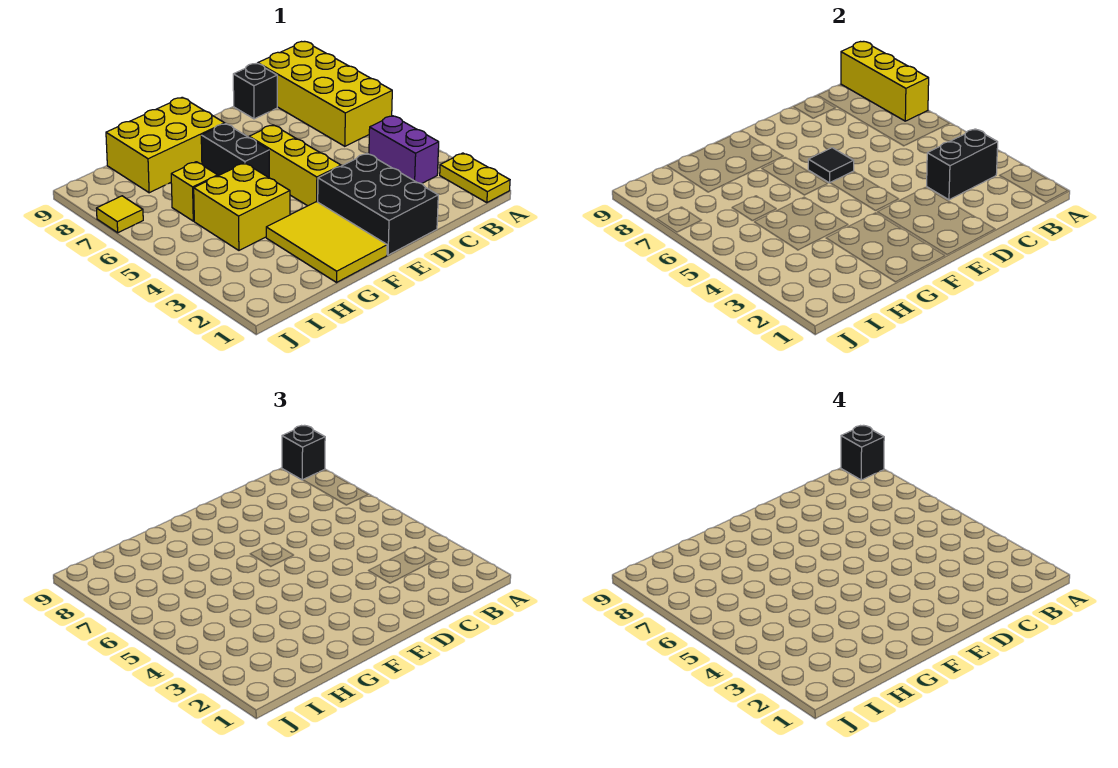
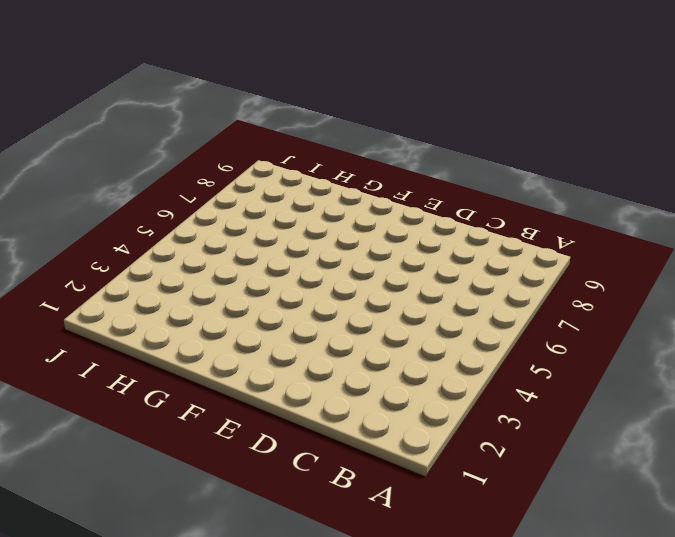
none -> yellow plate A1:A2 level 1
none -> yellow brick A6:B9 level 1
none -> purple brick B3:B4 level 1

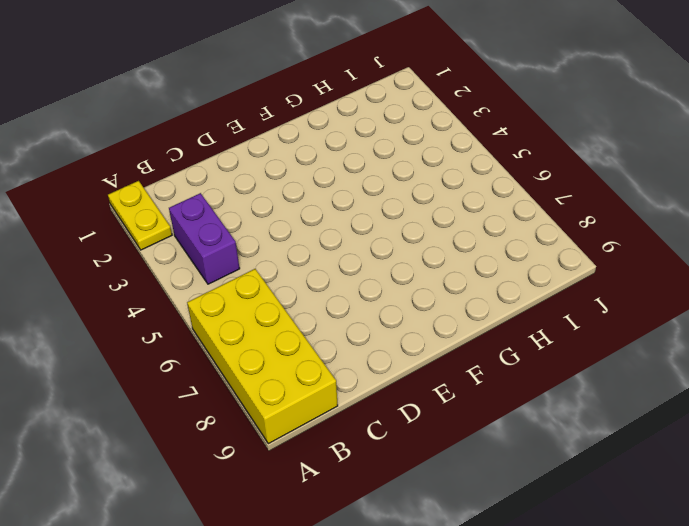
none -> black brick C9 level 1
none -> black brick D1:E3 level 1
none -> yellow brick E4:E6 level 1

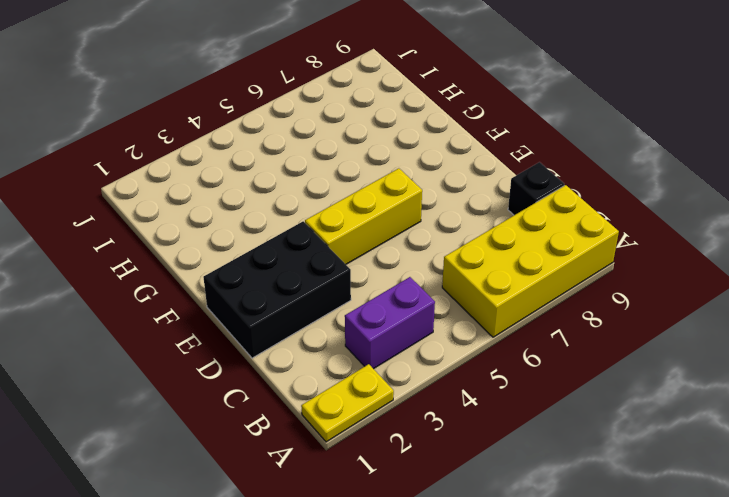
none -> yellow tile F1:G3 level 1
none -> black brick F6:F7 level 1
none -> yellow brick F8:H9 level 1

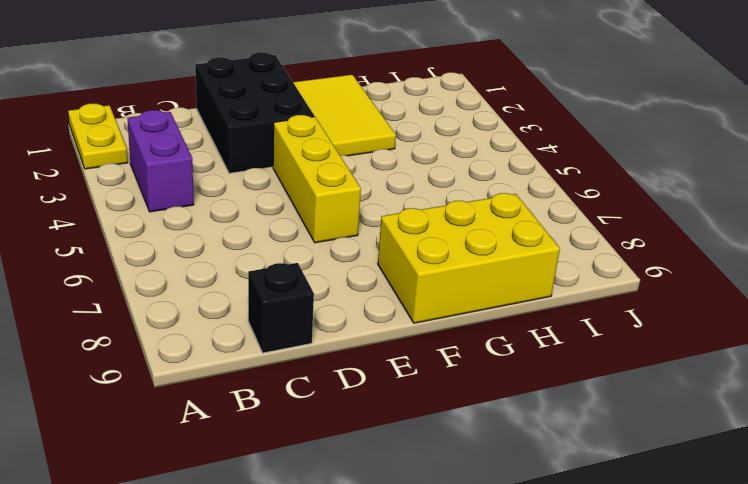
none -> yellow brick A6:B9 level 1
none -> black brick F6:F7 level 1
none -> yellow brick G4:H5 level 1

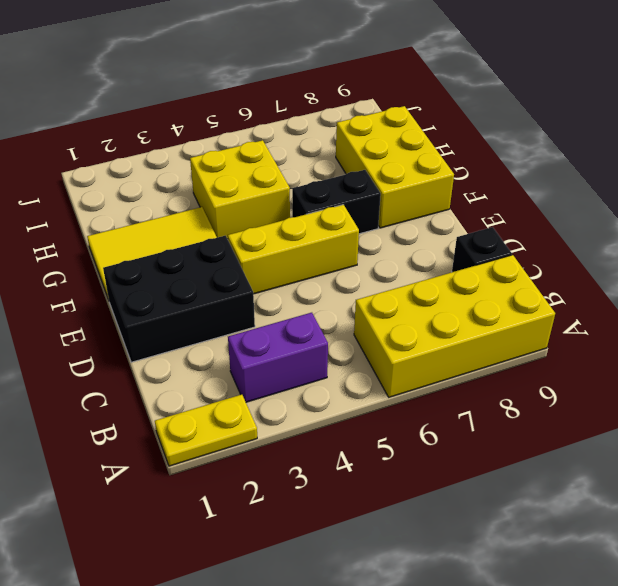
none -> yellow brick H6 level 1
none -> yellow tile J7 level 1
none -> yellow brick A7:A9 level 2

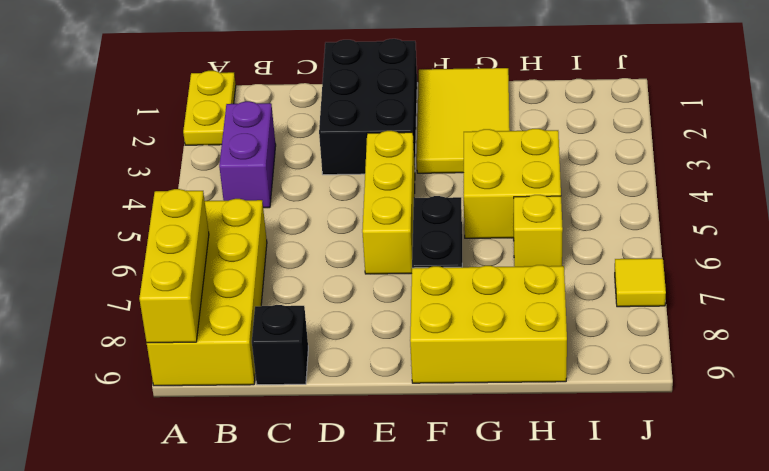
none -> black brick B3:C3 level 2
none -> black tile E6 level 2
none -> black brick A9 level 3

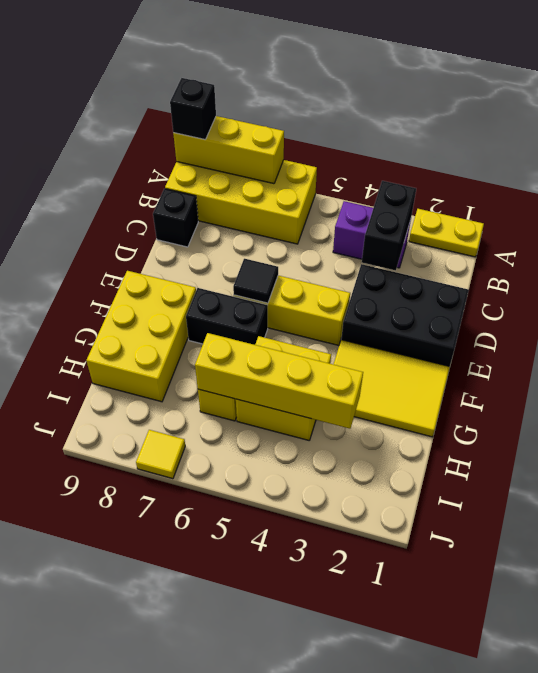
yellow brick H3:H6 level 2 -> none
none -> black brick A9 level 4

